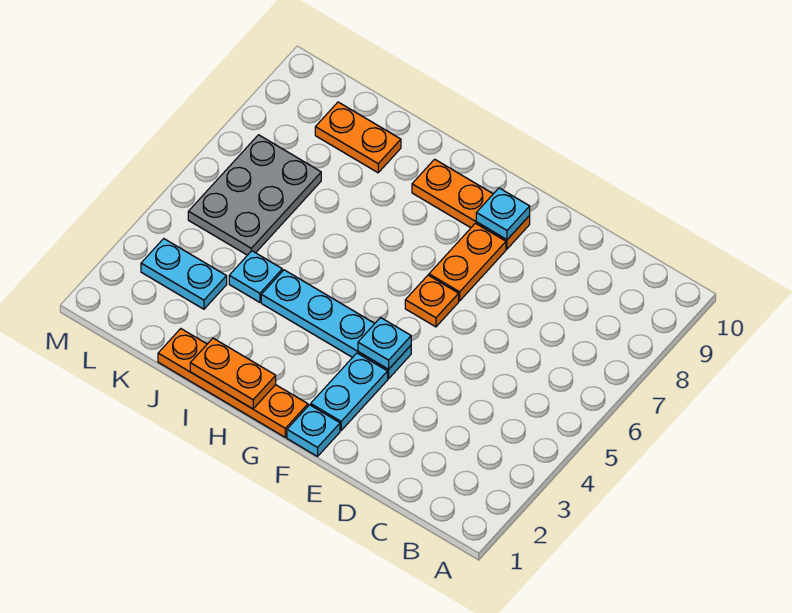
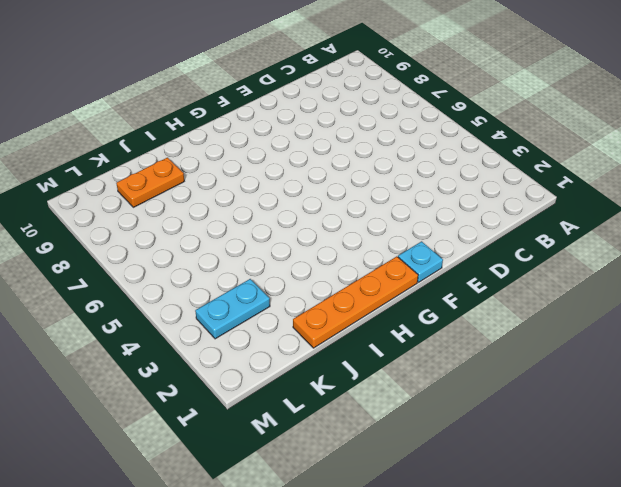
none -> cyan plate F2:F3 level 1
none -> cyan plate F4:I4 level 1
none -> orange plate F6 level 1

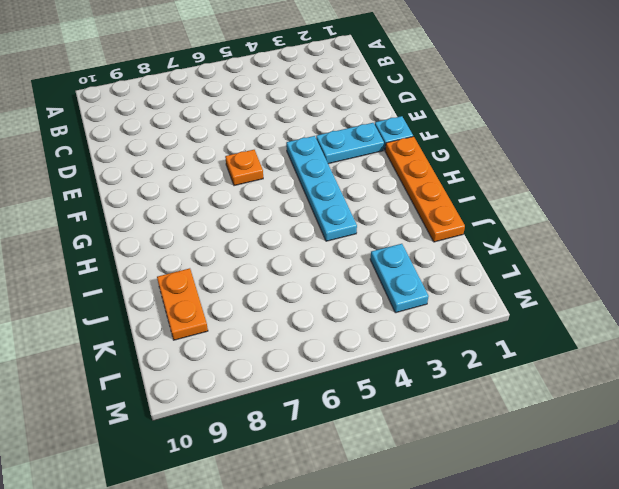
none -> orange plate F7:F8 level 1
none -> orange plate F9:H9 level 1
none -> cyan plate J4 level 1

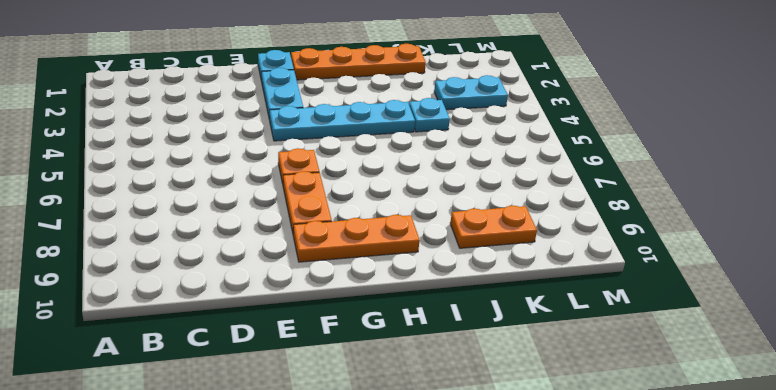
none -> grey plate K5:L7 level 1
none -> cyan plate F4 level 2
none -> cyan plate F9 level 2

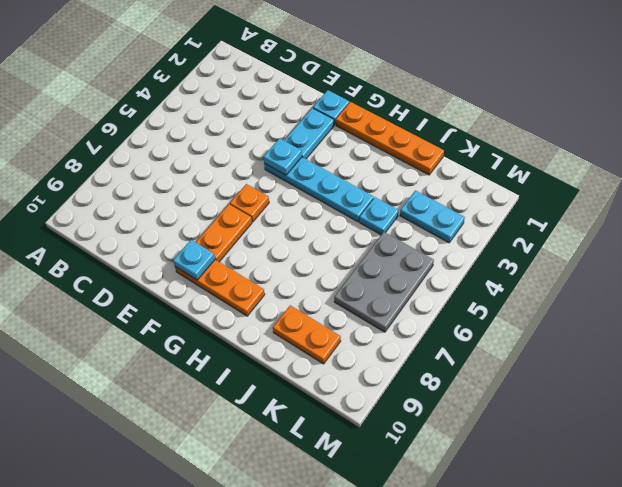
none -> orange plate H1:I1 level 2

